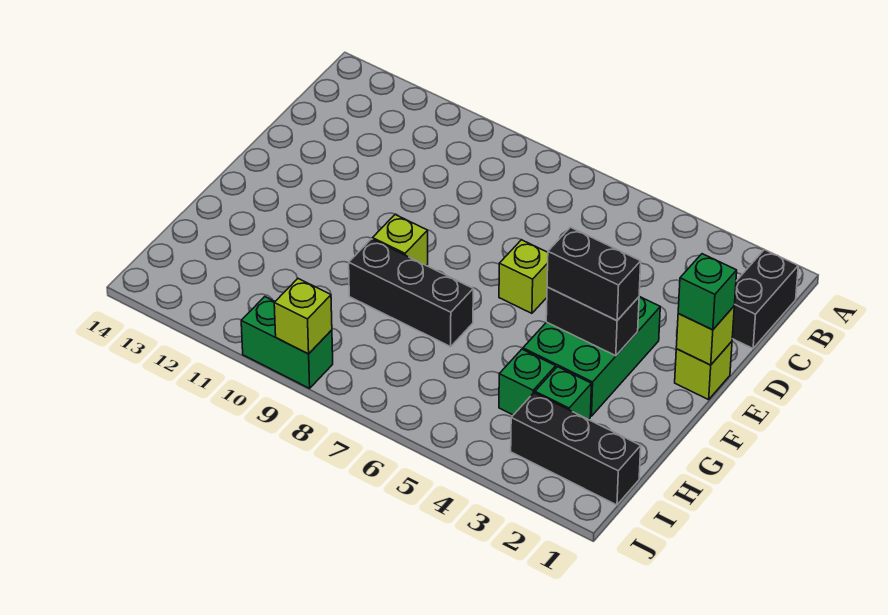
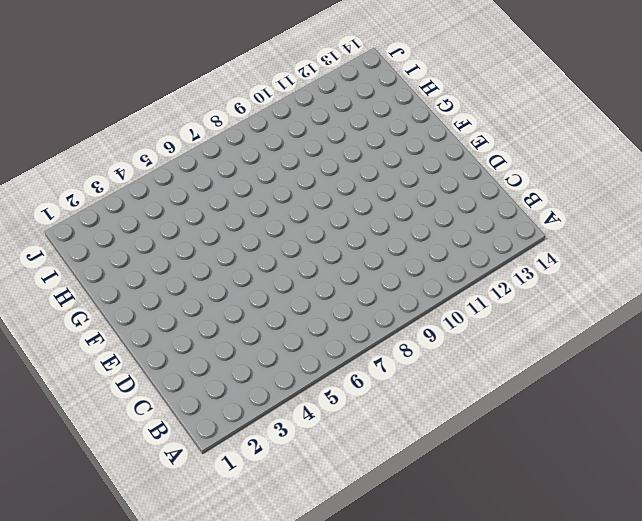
none -> black brick B1:C1 level 1
none -> lime brick E1 level 1
none -> green brick E3:G4 level 1

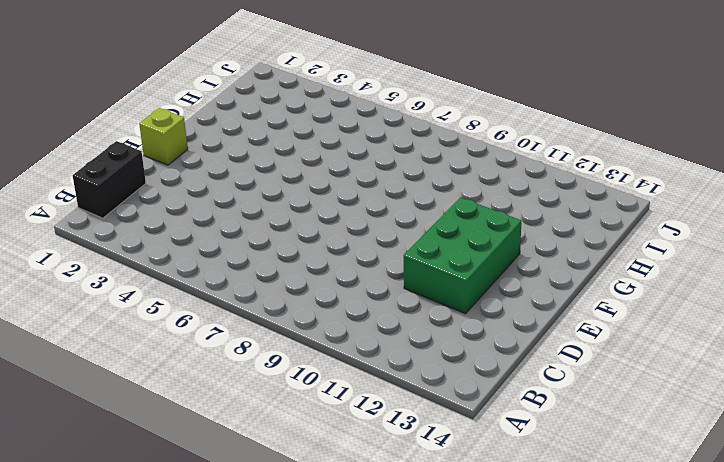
green brick D11:F12 level 1 -> green brick E3:G4 level 1
none -> lime brick E6 level 1
none -> lime brick F9 level 1
none -> black brick G7:G9 level 1

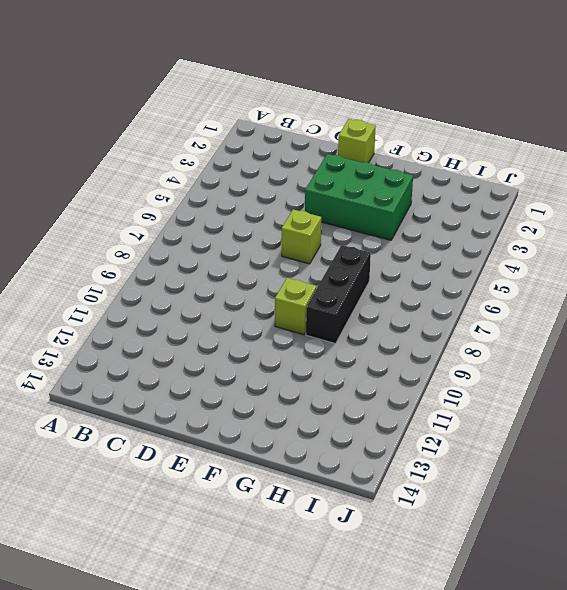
none -> black brick B1:C1 level 1
none -> green brick H3 level 1
none -> green brick H4 level 1

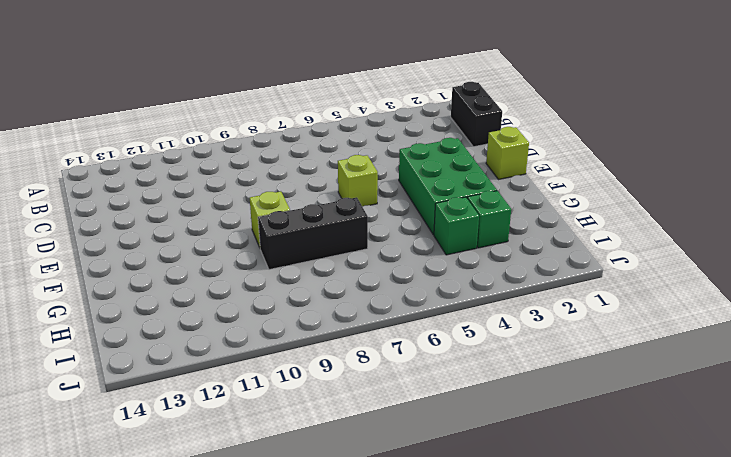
none -> black brick I1:I3 level 1
none -> green brick J9:J10 level 1
none -> lime brick E1 level 2

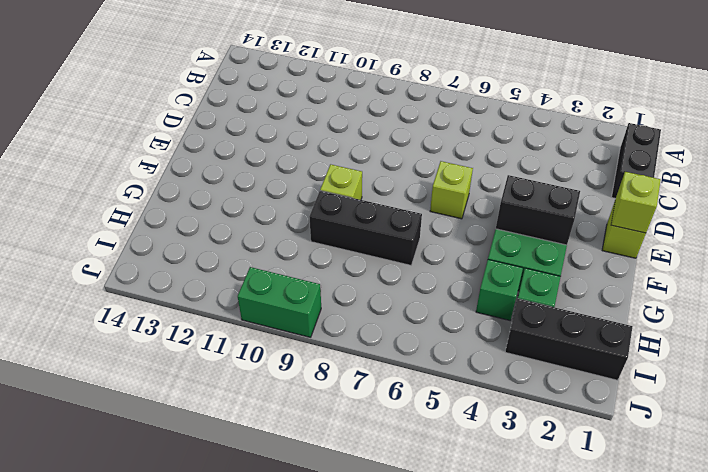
none -> lime brick J9 level 2
none -> green brick E1 level 3
none -> black brick F3:F4 level 3

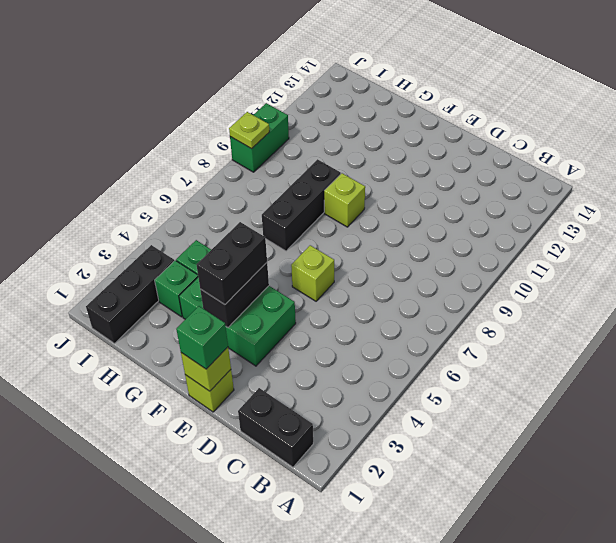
lime plate J9 level 2 -> lime brick J9 level 2

